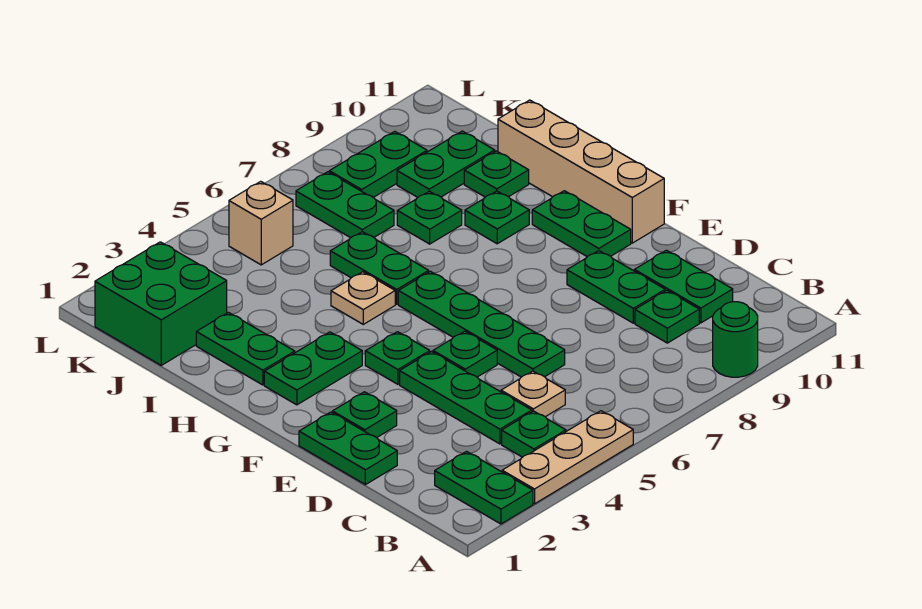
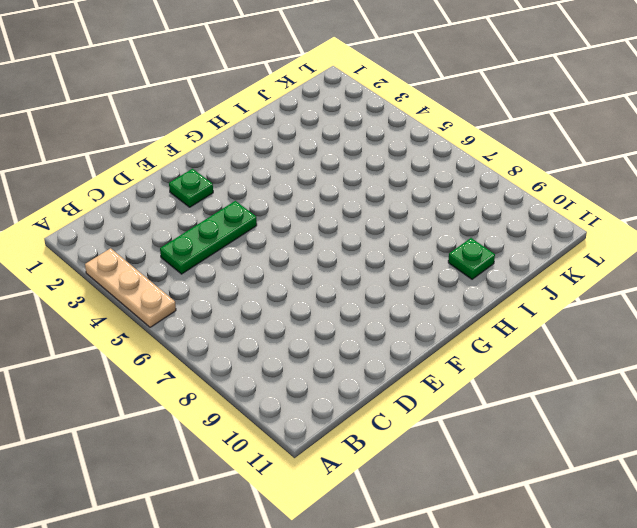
none -> green plate A2:B2 level 1
none -> green round brick A9 level 1
none -> green plate B4 level 1

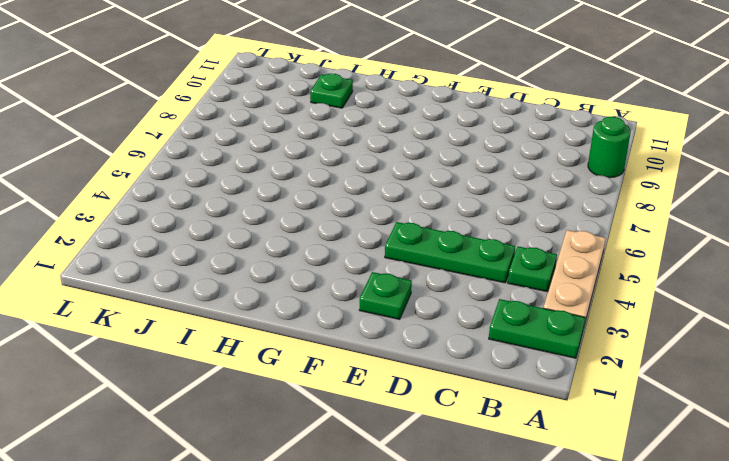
none -> tan plate C5 level 1
none -> green plate C9 level 1
none -> green plate C10:D10 level 1

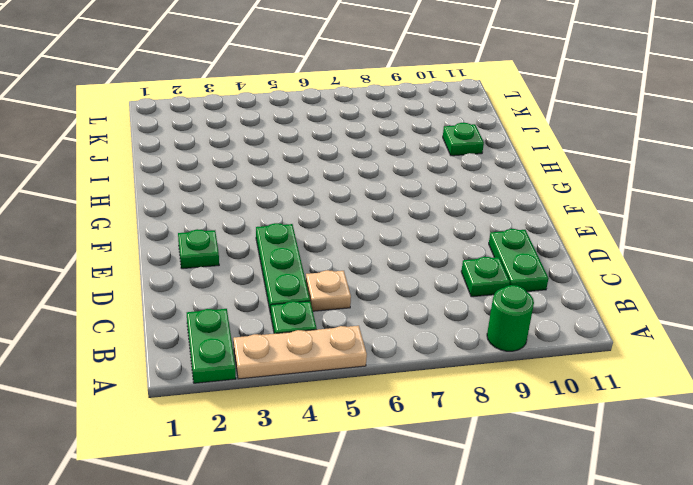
none -> green plate D1:E1 level 1
none -> green plate D6:G6 level 1
none -> green plate D9:E9 level 1

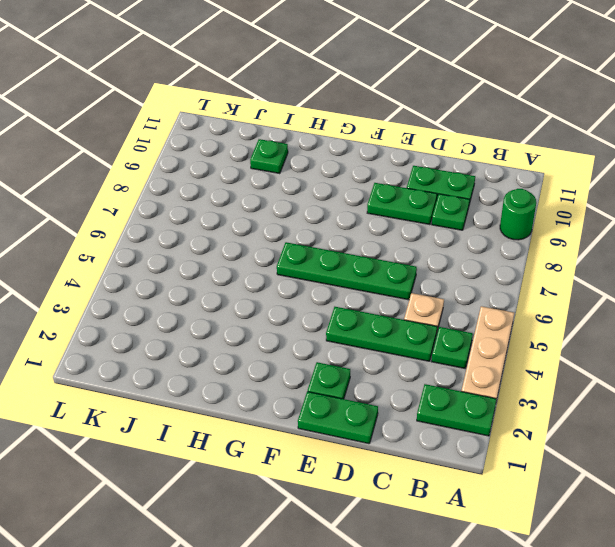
none -> green plate E5 level 1
none -> green plate F4 level 1
none -> green plate F10:G10 level 1

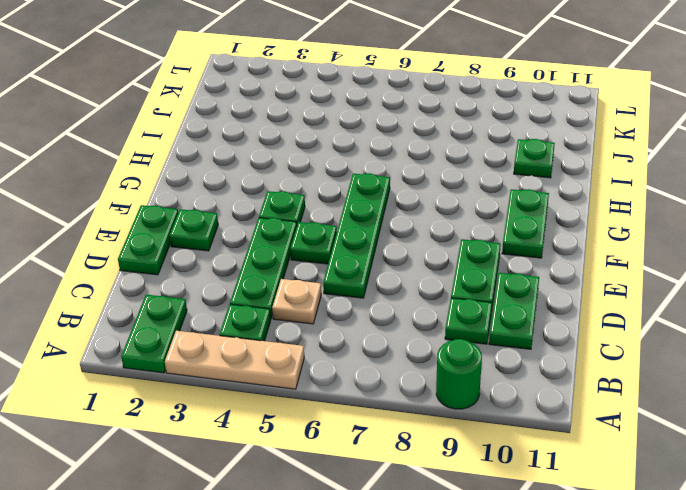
none -> tan brick F11:I11 level 1
none -> green plate G2:G3 level 1
none -> green plate H2:I2 level 1

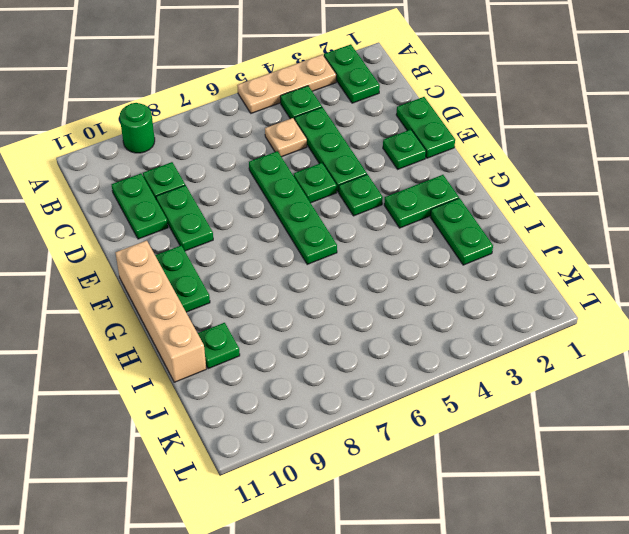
none -> tan plate H5 level 1
none -> green plate H6:I6 level 1
none -> green plate H9 level 1

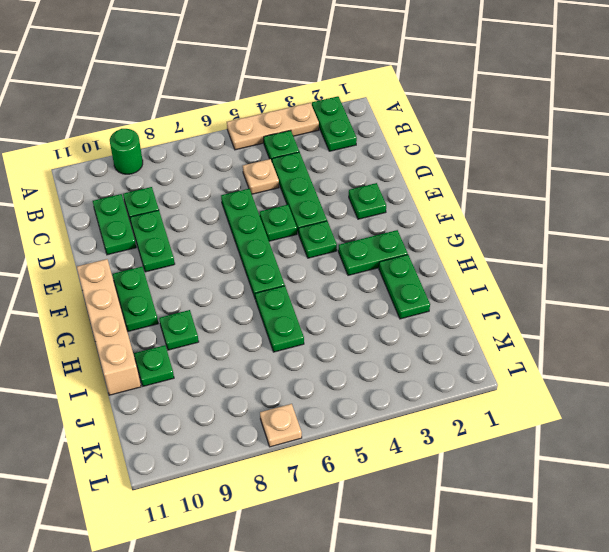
tan plate L7 level 1 -> tan plate H5 level 1
none -> green plate D1:E1 level 1
none -> green plate I8 level 1
none -> green brick J1:K2 level 1

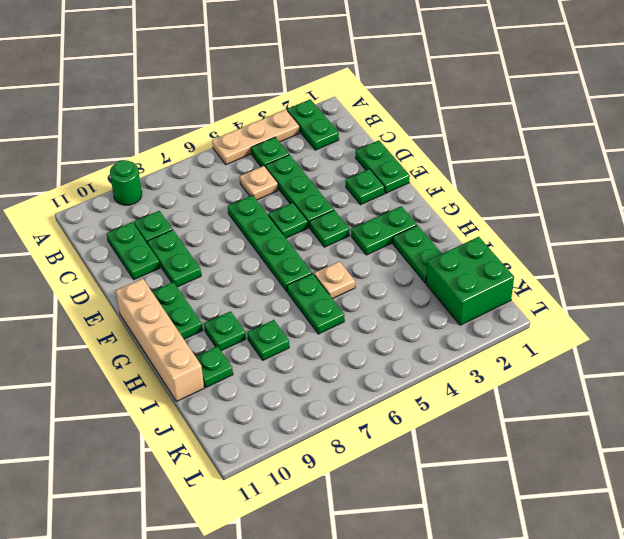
none -> green plate J7:K7 level 1
none -> green plate J9:J10 level 1
none -> tan brick K5 level 1

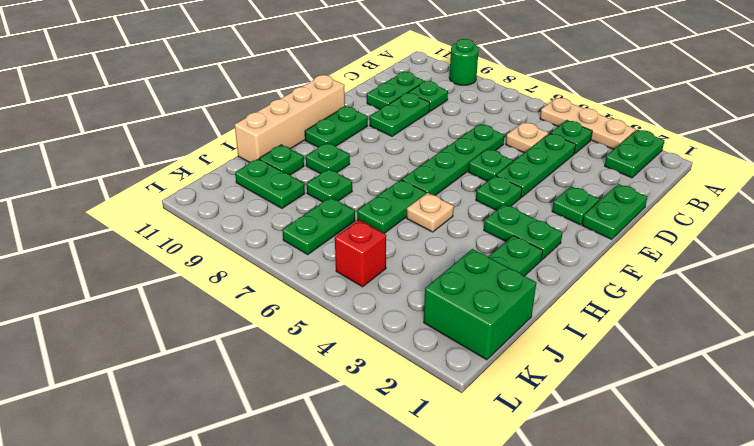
red brick K5 level 1 -> tan brick K5 level 1
none -> green plate K8:K9 level 1

